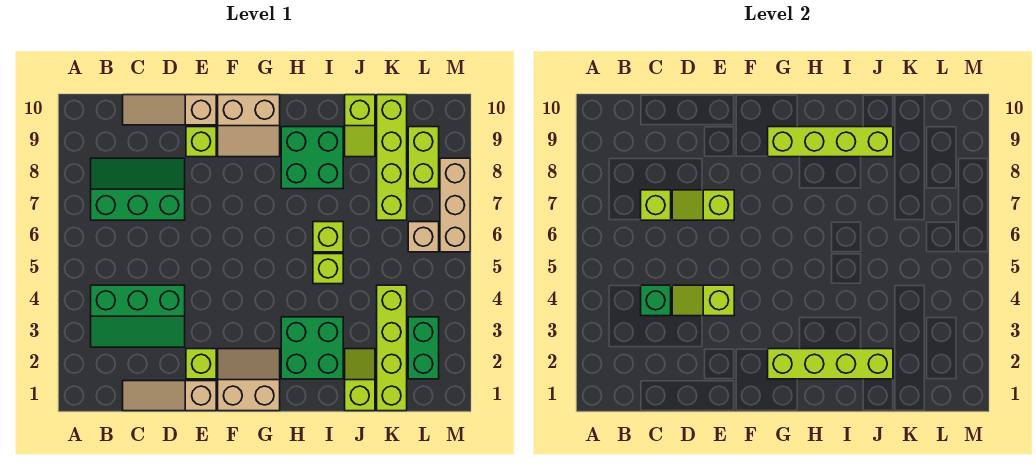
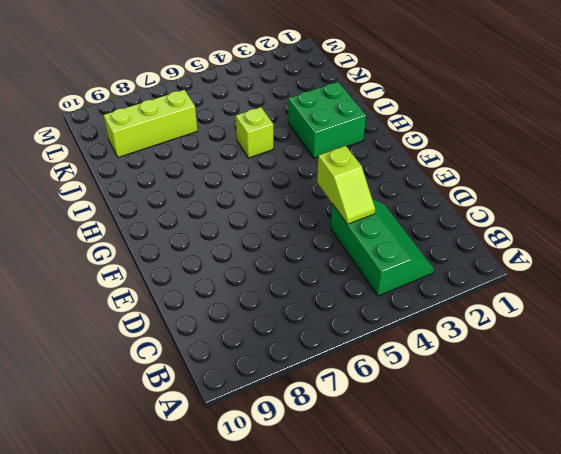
lime brick K7:K9 level 1 -> lime brick K7:K10 level 1
none -> green slope B7:D8 level 1 top 7
none -> tan slope C1:E1 level 1 top E
none -> tan slope C10:E10 level 1 top E

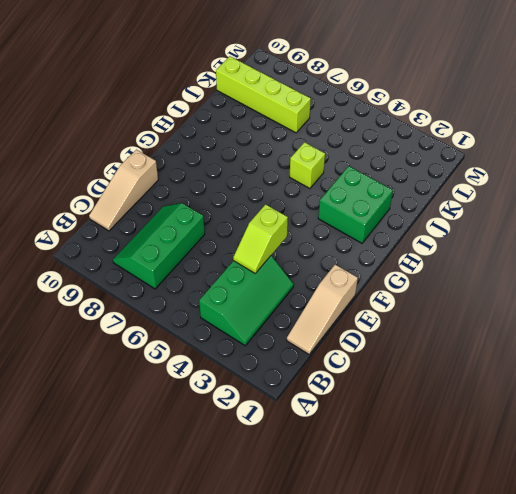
none -> lime brick E2 level 1
none -> lime brick E9 level 1
none -> tan slope F1:G2 level 1 top 1

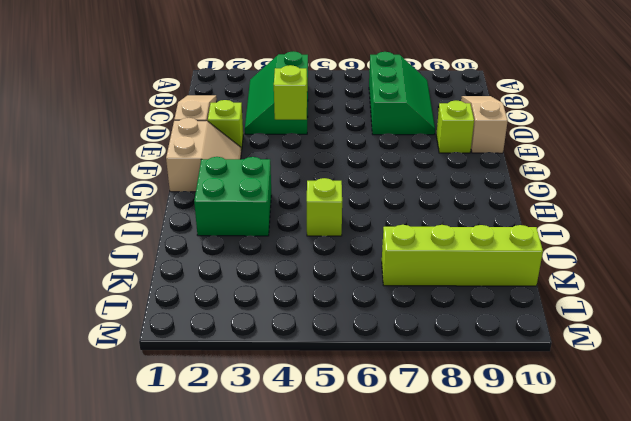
none -> tan slope F9:G10 level 1 top 10
none -> green brick H8:I9 level 1
none -> lime brick I6 level 1

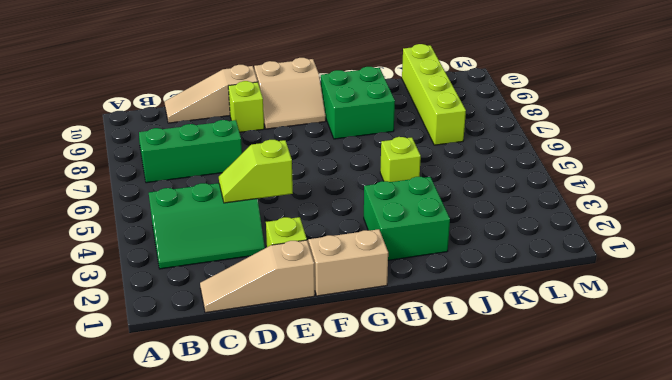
none -> lime brick I6 level 1
none -> lime slope J1:J2 level 1 top 1
none -> lime slope J9:J10 level 1 top 10

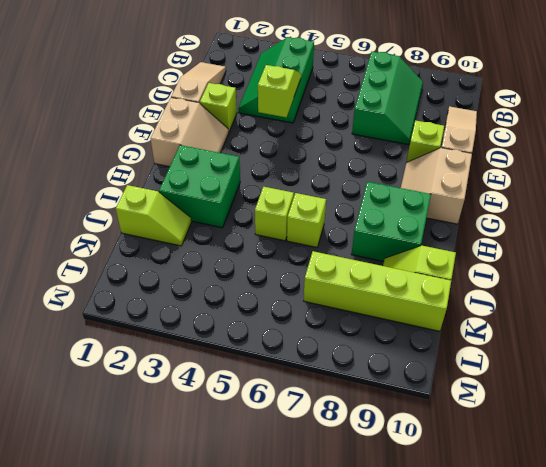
none -> lime brick K1:K4 level 1
none -> green brick L2:L3 level 1
none -> tan brick L6 level 1

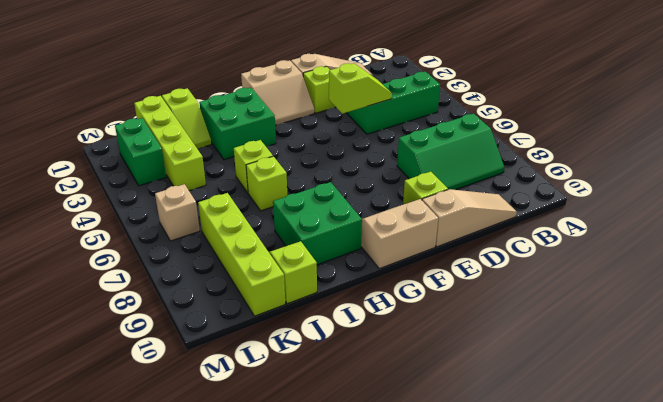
none -> lime brick L8:L9 level 1
none -> tan brick M6:M8 level 1
none -> green brick C4 level 2

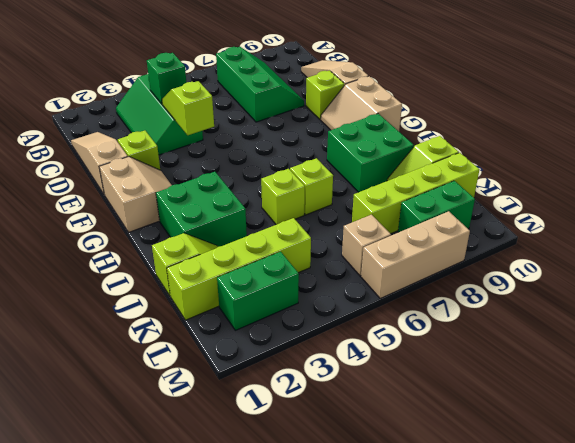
green brick L8:L9 level 1 -> lime brick L8:L9 level 1
none -> lime brick C7 level 2
none -> lime slope D7:E7 level 2 top E
none -> lime brick G2:J2 level 2

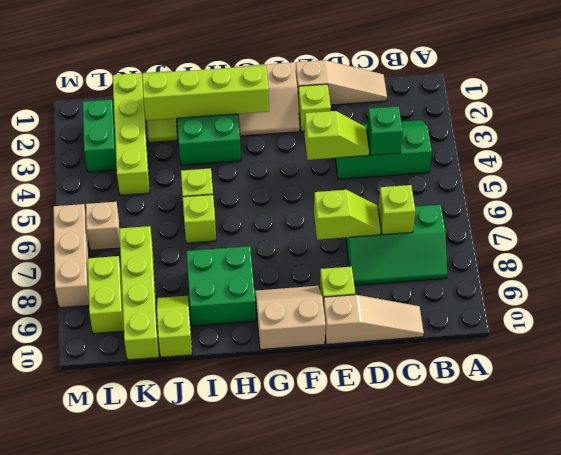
none -> lime brick G9:J9 level 2

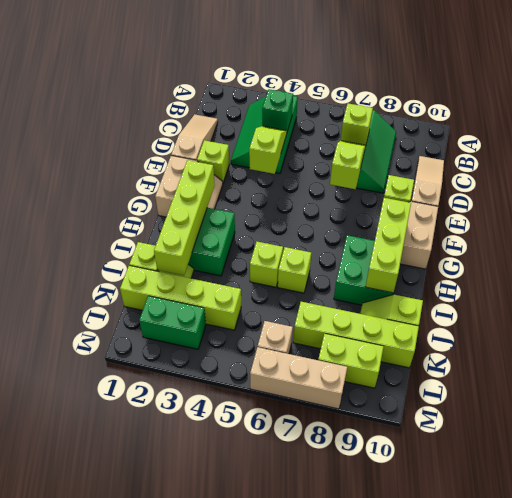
lime brick G9:I9 level 2 -> lime brick G9:J9 level 2

